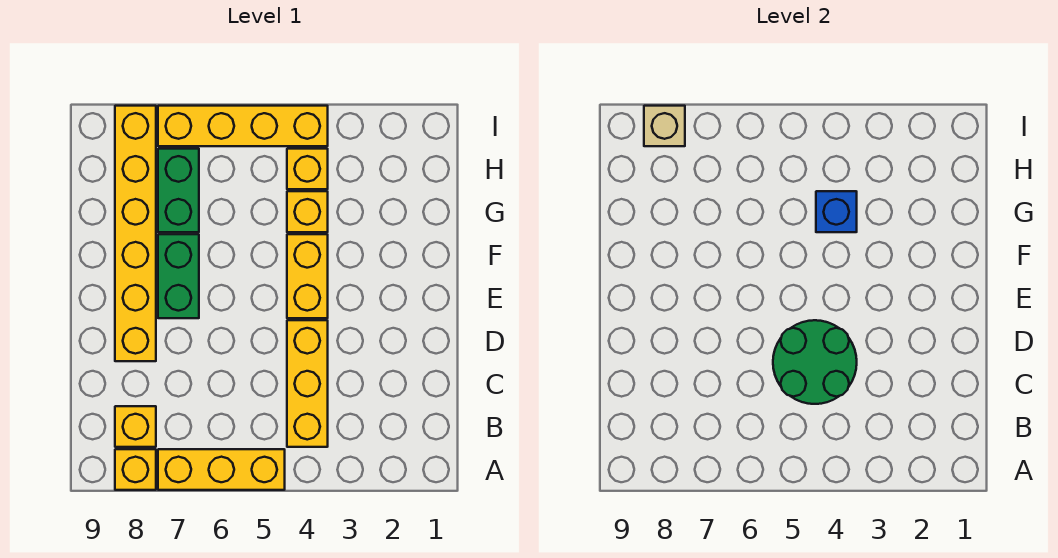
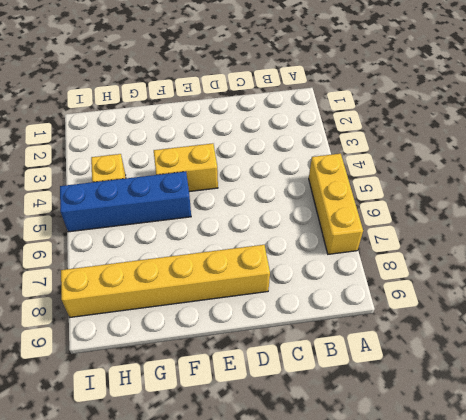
blue brick F5:I5 level 1 -> yellow brick I4:I7 level 1
none -> yellow brick A8 level 1
none -> yellow brick B4:D4 level 1
none -> yellow brick B8 level 1

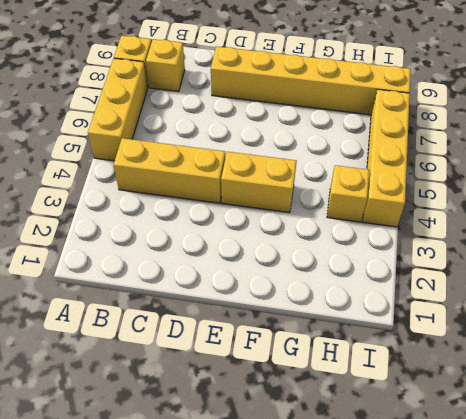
none -> green brick E7:F7 level 1
none -> yellow brick G4 level 1
none -> green brick G7:H7 level 1

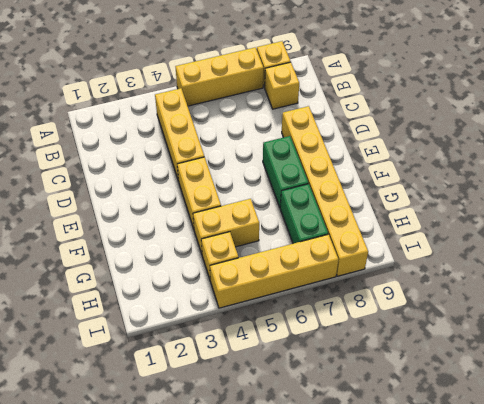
yellow brick G4:G5 level 1 -> yellow brick G4 level 1
none -> green round brick C4:D5 level 2
none -> blue brick G4 level 2
none -> tan brick I8 level 2

